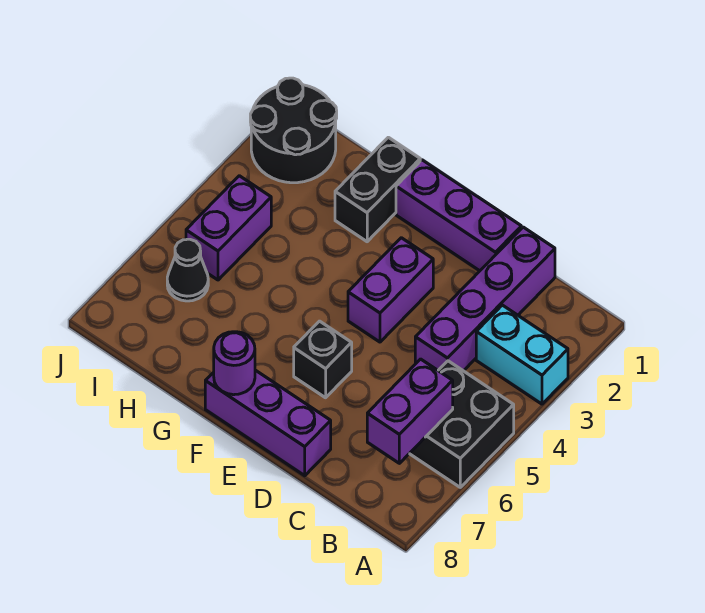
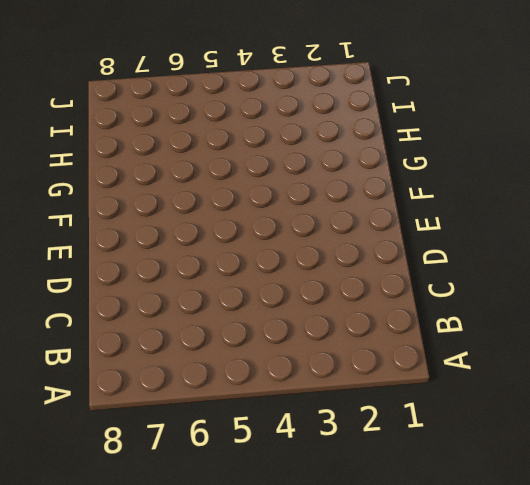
none -> cyan brick A3:B3 level 1
none -> black brick A5:B6 level 1
none -> purple brick C1:C4 level 1

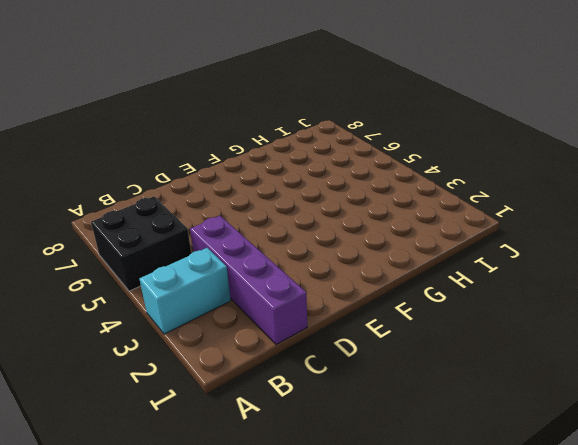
none -> purple brick D1:F1 level 1
none -> purple brick D8:F8 level 1
none -> purple brick E3:E4 level 1

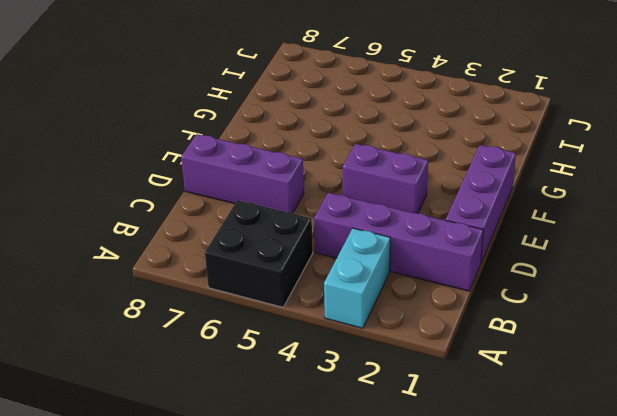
purple brick D6:D8 level 1 -> purple brick D8:F8 level 1
none -> black brick E6 level 1
none -> black brick G1:G2 level 1
none -> black round brick I1:J2 level 1

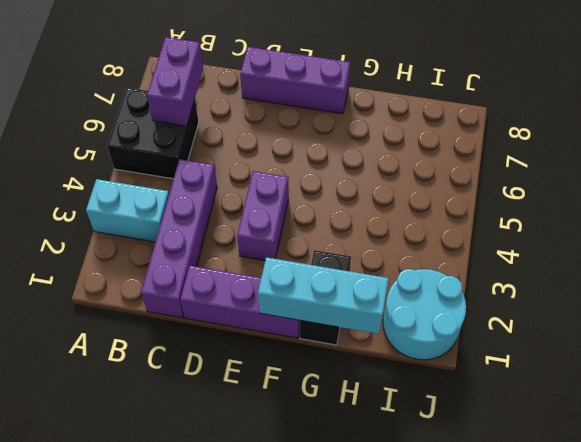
cyan brick F1:H1 level 2 -> none
cyan round brick I1:J2 level 1 -> black round brick I1:J2 level 1
none -> black brick E6 level 1
none -> purple brick I4:I5 level 1
none -> black cone I6 level 1

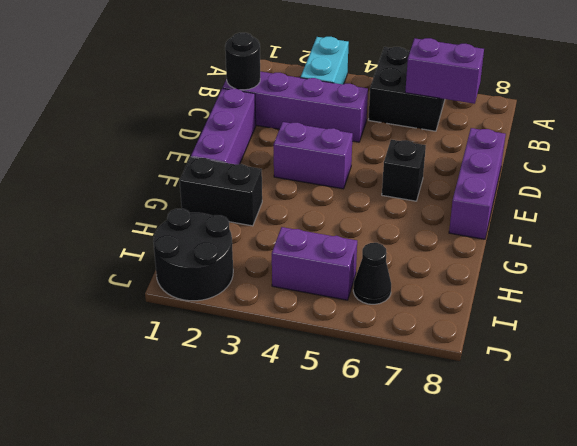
black round brick C1 level 2 -> none
none -> purple round brick F8 level 2

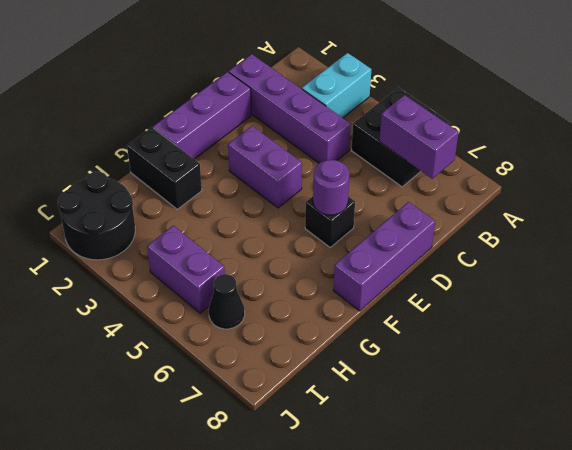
purple round brick E6 level 2 -> purple round brick F8 level 2

